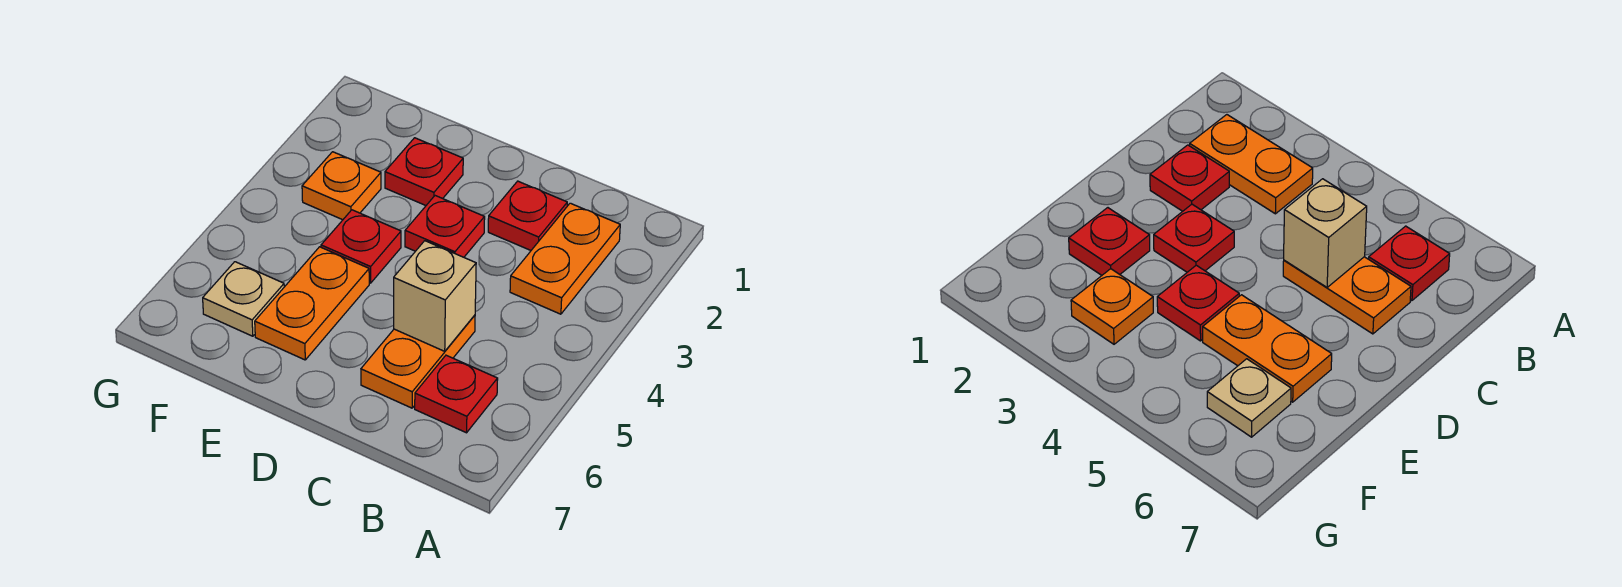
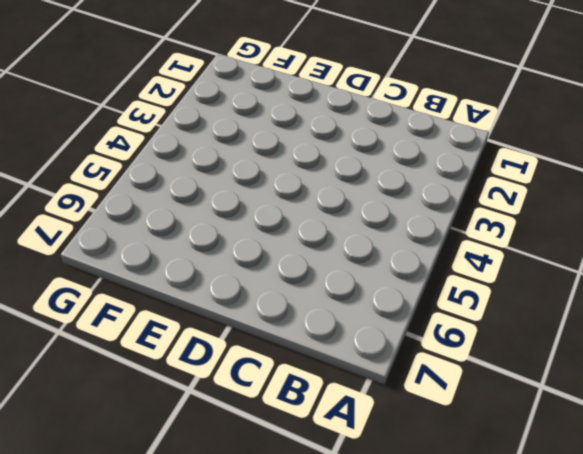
none -> orange plate B2:B3 level 1
none -> red plate B6 level 1

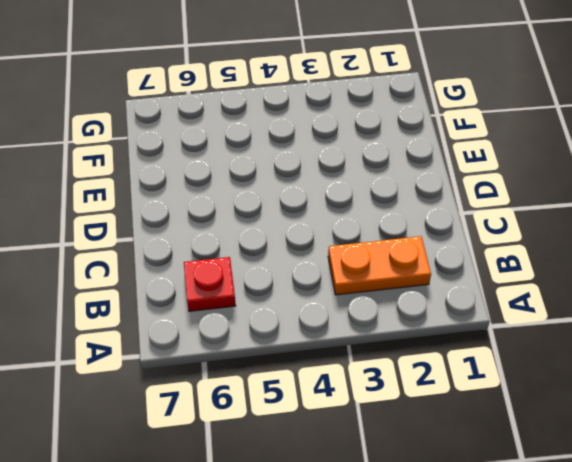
none -> red plate C2 level 1
none -> orange plate C5:C6 level 1

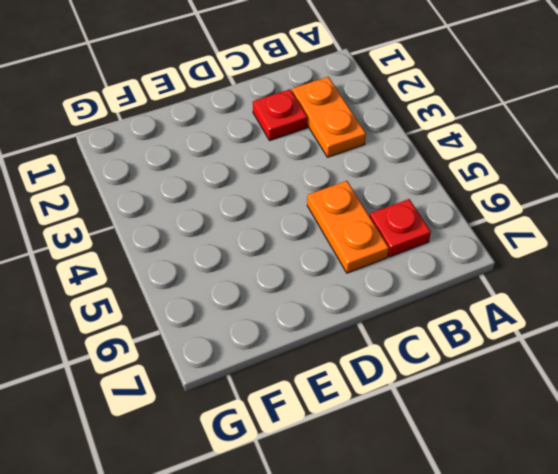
none -> red plate D3 level 1
none -> red plate E2 level 1

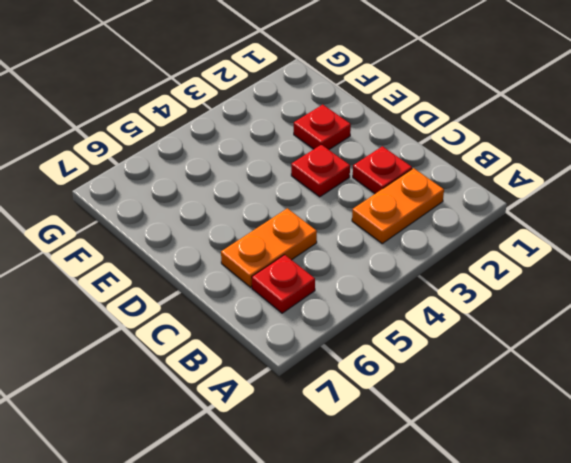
none -> red plate E4 level 1
none -> orange plate E5:E6 level 1

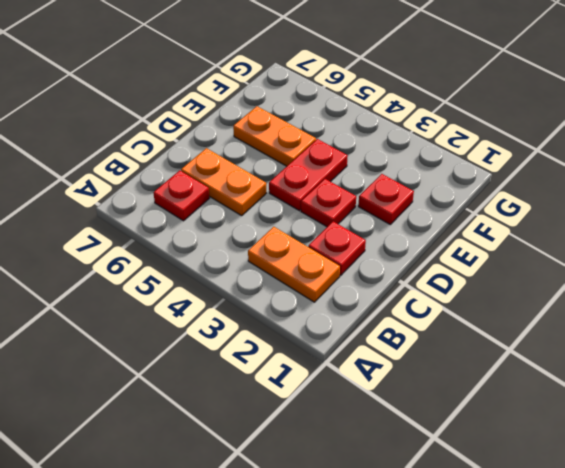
red plate D4:E4 level 1 -> red plate E4 level 1
none -> orange plate F3 level 1
none -> tan plate F6 level 1

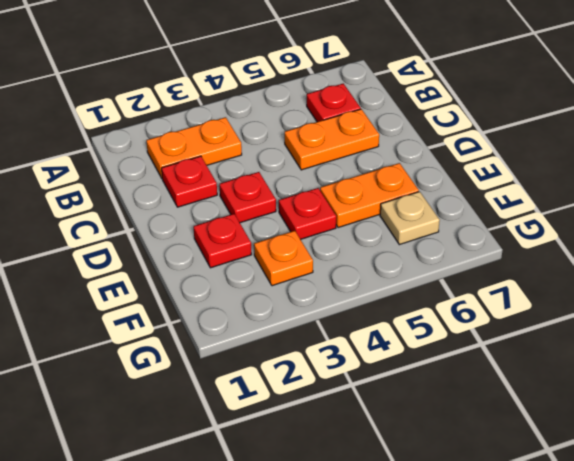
none -> tan brick C5 level 2

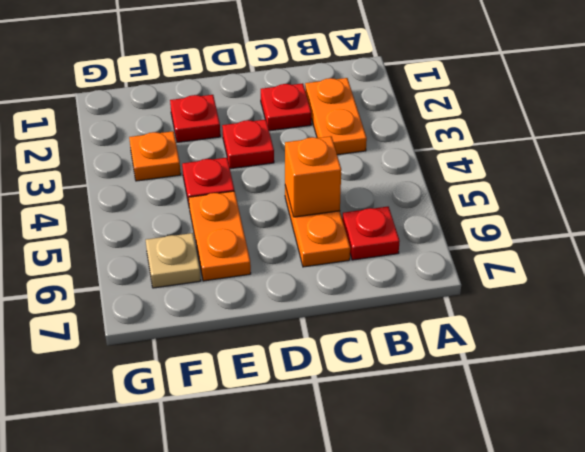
orange brick C5 level 2 -> tan brick C5 level 2

